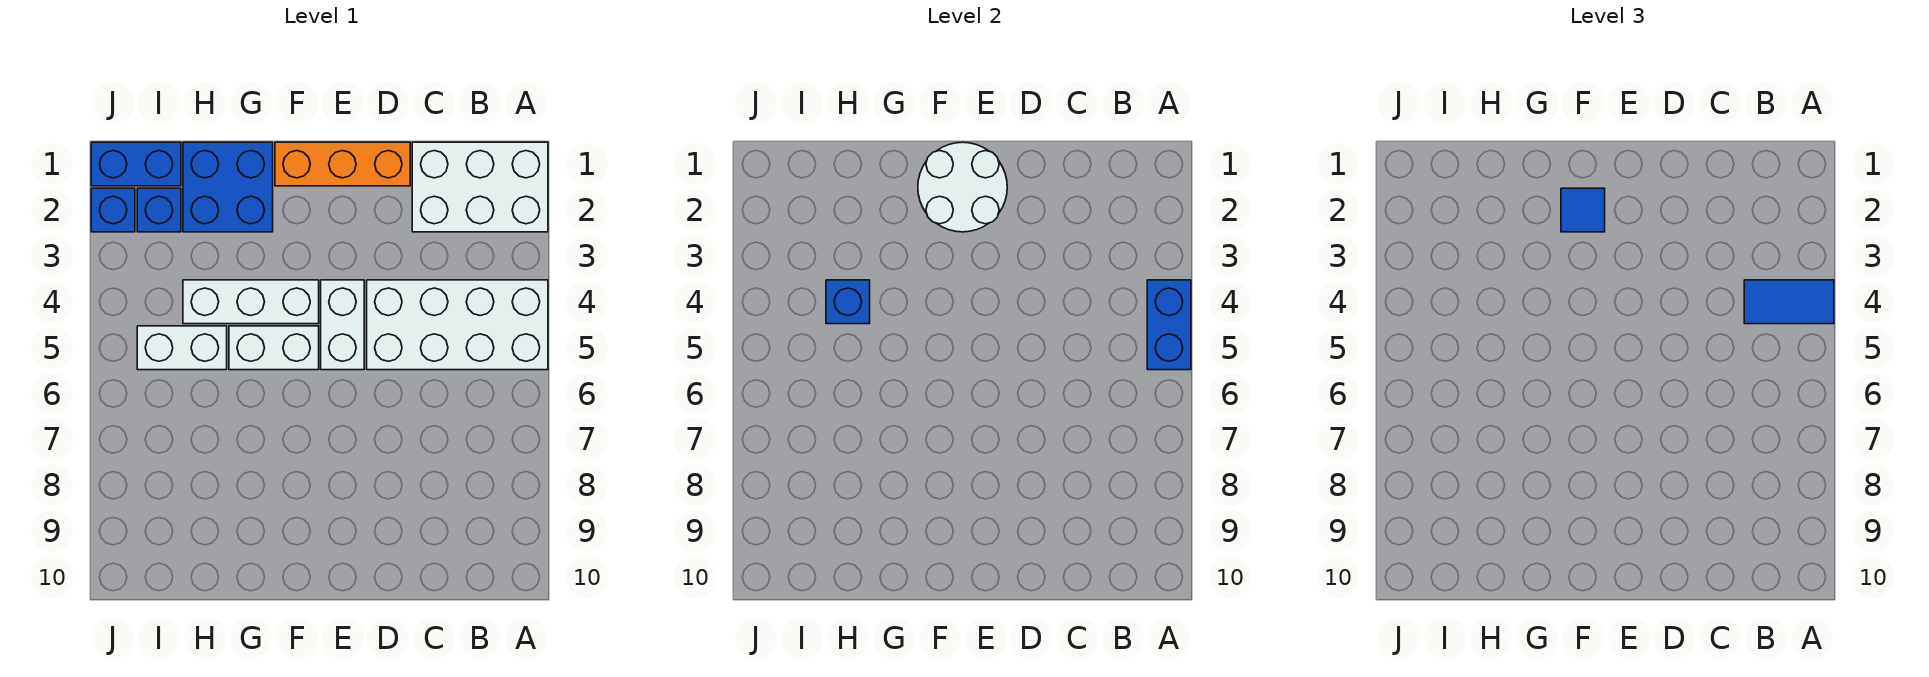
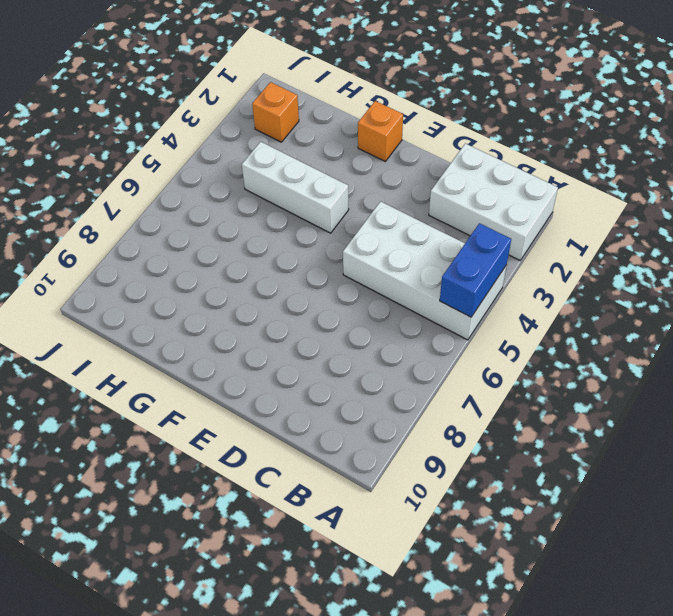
orange brick F1 level 1 -> orange brick D1:F1 level 1
orange brick I2 level 1 -> blue brick I2 level 1
none -> white brick E4:E5 level 1
none -> white brick F5:G5 level 1
none -> blue brick G1:H2 level 1

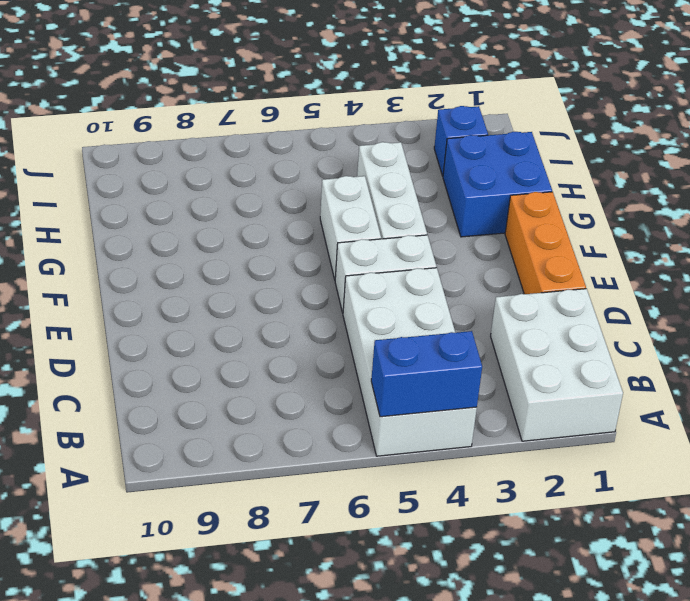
none -> white brick H5:I5 level 1
none -> blue brick I1:J1 level 1
none -> blue brick J2 level 1

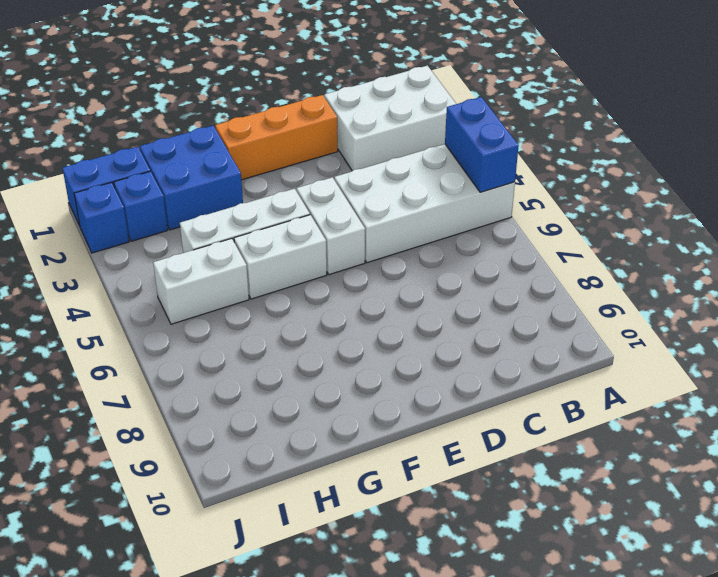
none -> white round brick E1:F2 level 2
none -> blue brick H4 level 2
none -> blue tile A4:B4 level 3

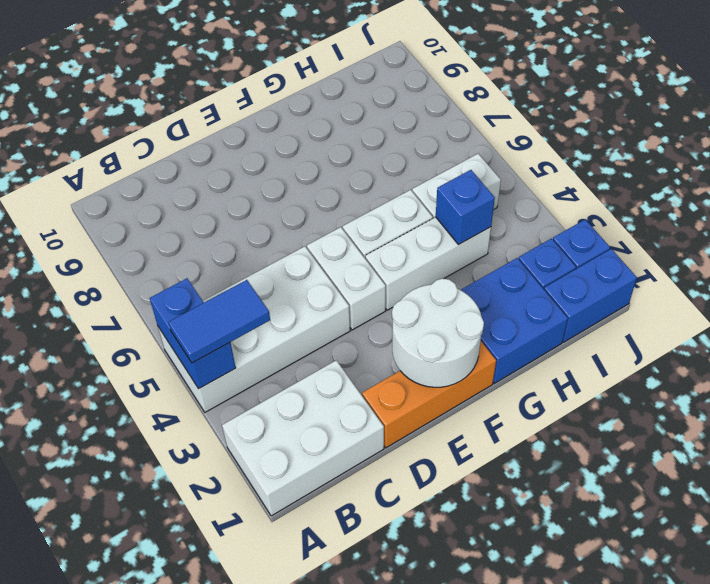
none -> blue tile F2 level 3

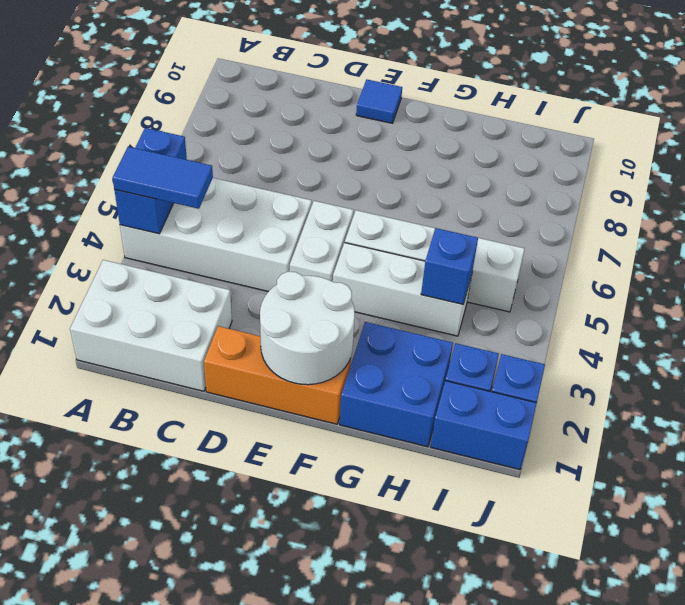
blue tile E10 level 1 -> blue tile F2 level 3

